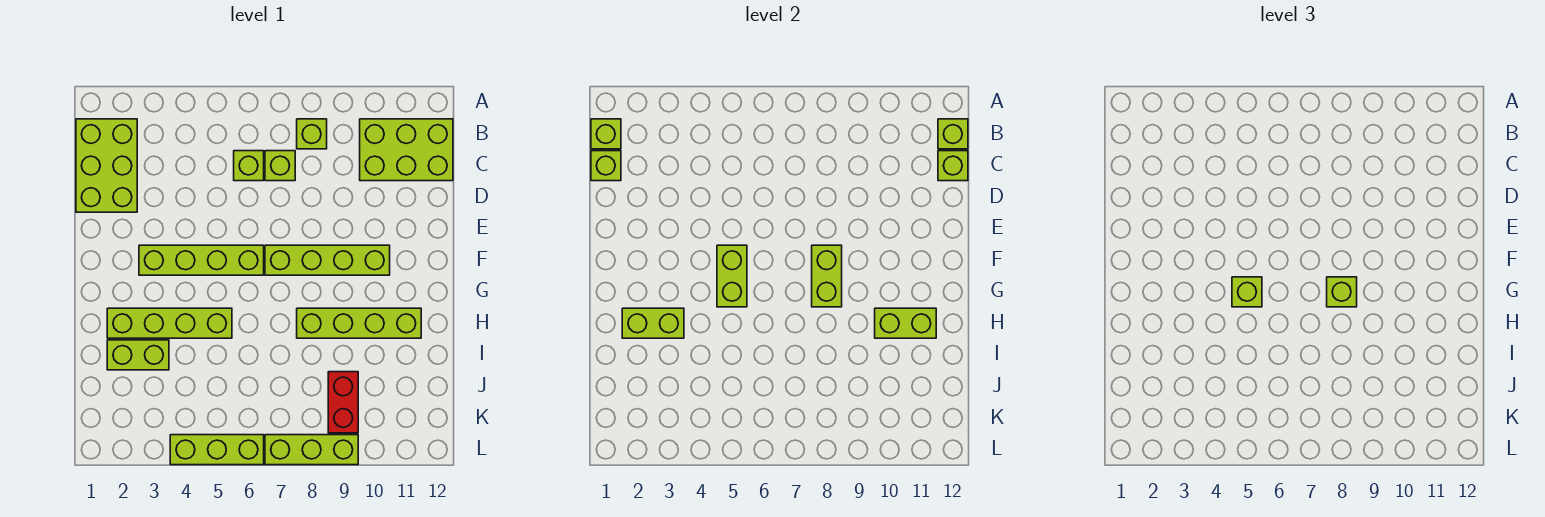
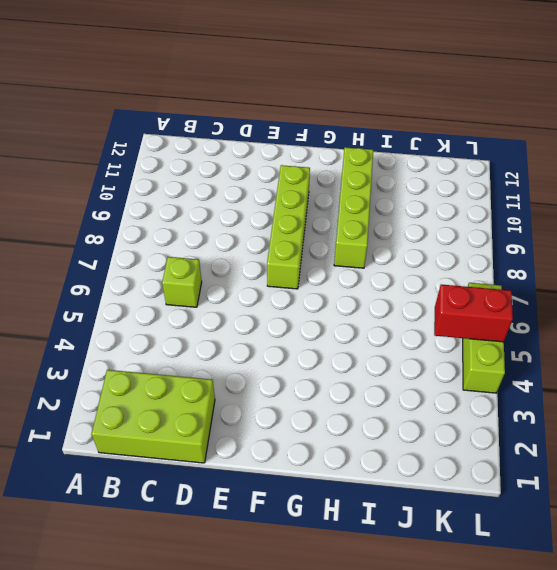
red brick K5:L5 level 2 -> red brick J9:K9 level 1
none -> lime brick B8 level 1
none -> lime brick B10:C12 level 1
none -> lime brick C7 level 1

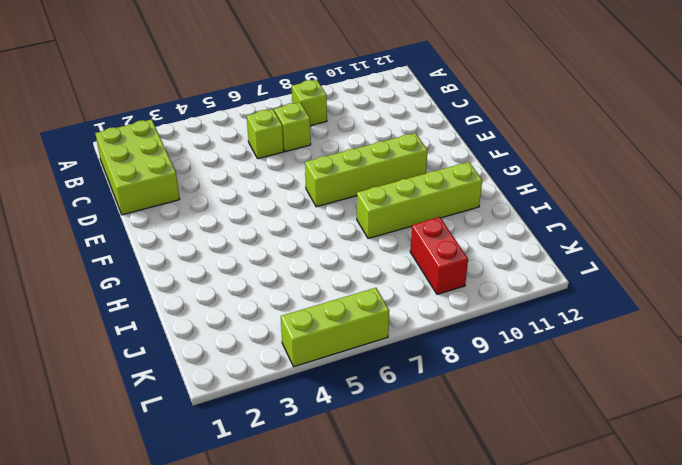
none -> lime brick B10:C12 level 1
none -> lime brick F3:F6 level 1
none -> lime brick H2:H5 level 1

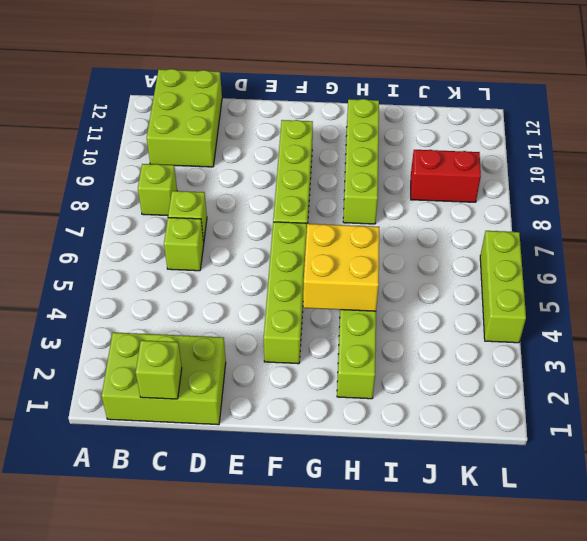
yellow brick G4:H5 level 2 -> lime brick F5:G5 level 2
none -> lime brick I2:I3 level 1
none -> lime brick L7:L9 level 1
none -> lime brick B1 level 2

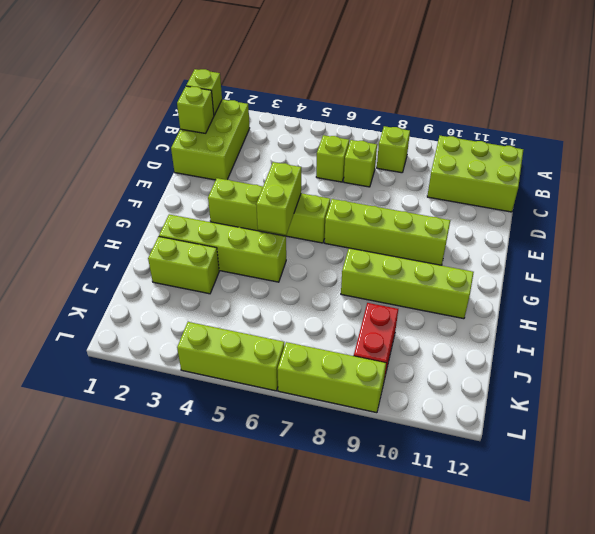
none -> lime brick B12 level 2
none -> lime brick C12 level 2
none -> lime brick F8:G8 level 2

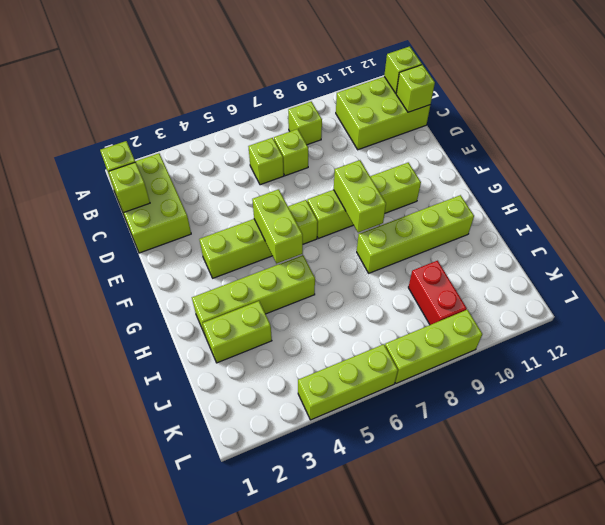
none -> lime brick H2:H3 level 2
none -> lime brick H10:H11 level 2
none -> lime brick G5 level 3

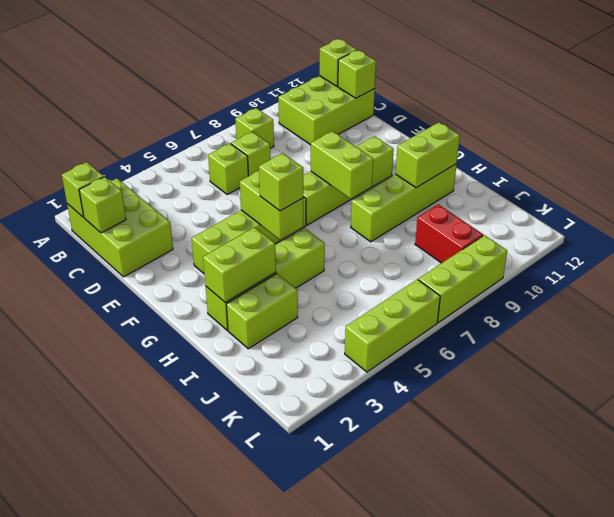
none -> lime brick G8 level 3

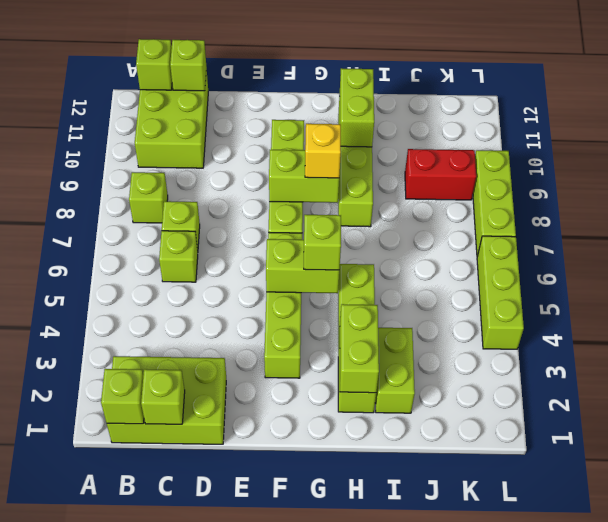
yellow brick G8 level 3 -> lime brick G8 level 3

